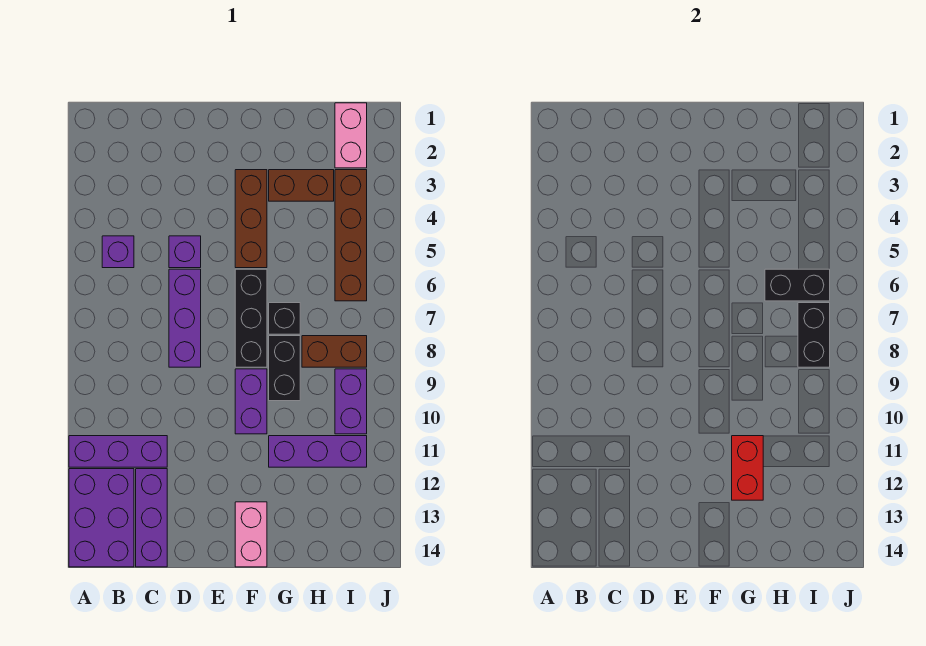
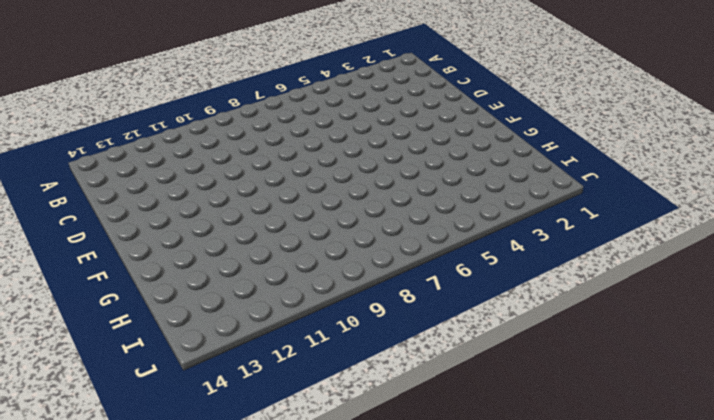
none -> purple brick A11:C11 level 1
none -> purple brick A12:B14 level 1
none -> purple brick B5 level 1

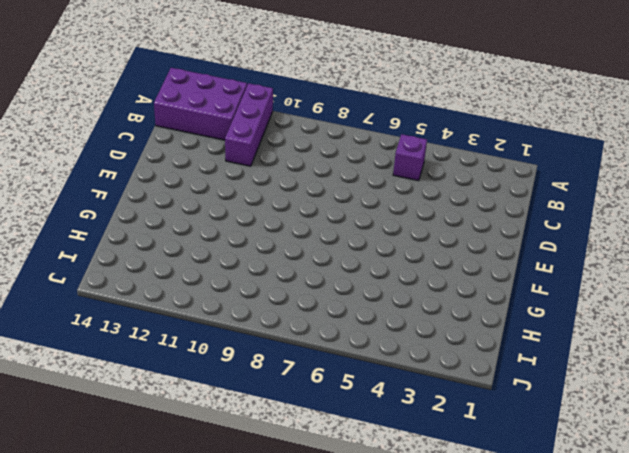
none -> purple brick C12:C14 level 1
none -> purple brick D5 level 1
none -> purple brick D6:D8 level 1

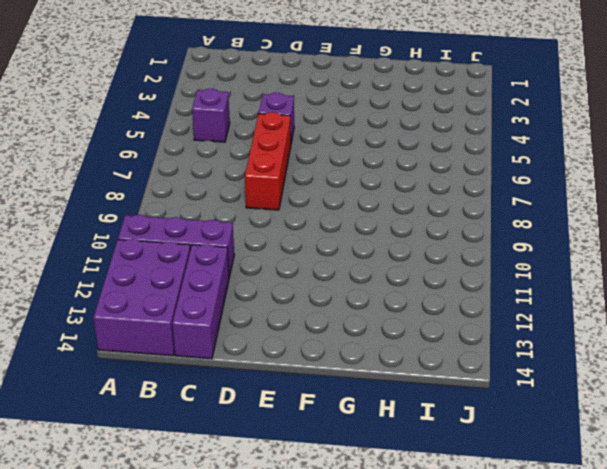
red brick D6:D8 level 1 -> purple brick D6:D8 level 1
none -> brown brick F3:F5 level 1
none -> black brick F6:F8 level 1
none -> purple brick F9:F10 level 1

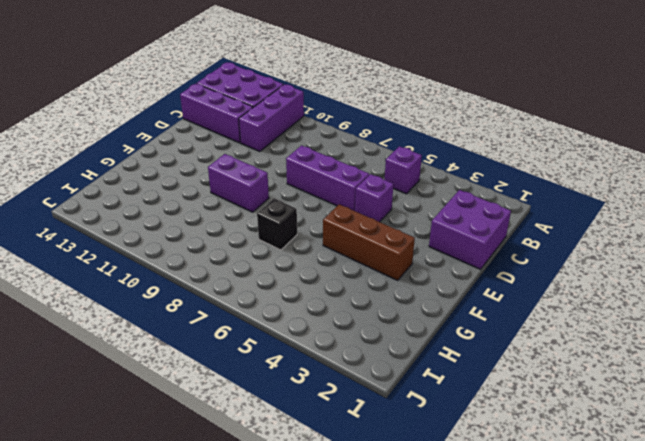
purple brick C1:D2 level 1 -> none
none -> black brick F6:F8 level 1
none -> pink brick F13:F14 level 1
none -> brown brick G3:H3 level 1

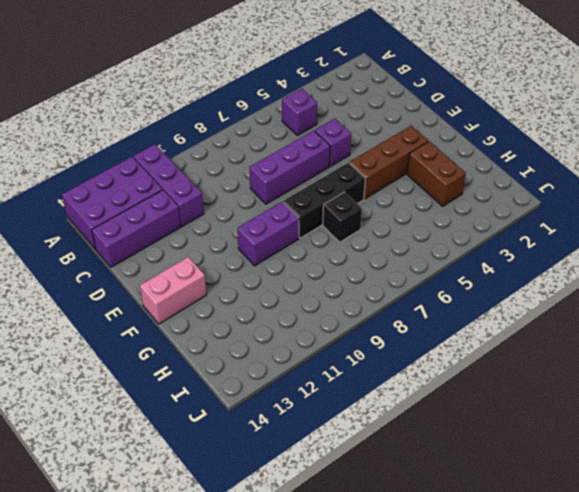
none -> black brick G8:G9 level 1
none -> purple brick G11:I11 level 1
none -> brown brick H8:I8 level 1

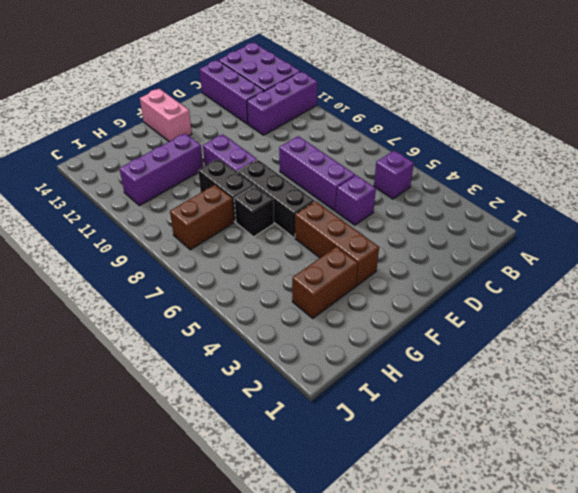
none -> pink brick I1:I2 level 1
none -> brown brick I3:I6 level 1
none -> purple brick I9:I10 level 1

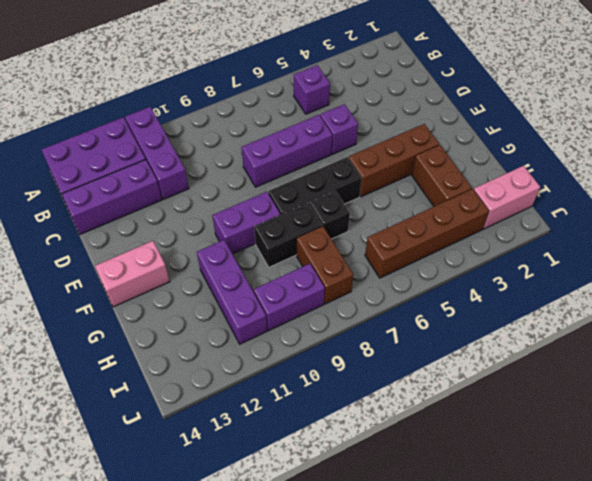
none -> red brick G11:G12 level 2
none -> black brick H6:I6 level 2
none -> black brick I7:I8 level 2

